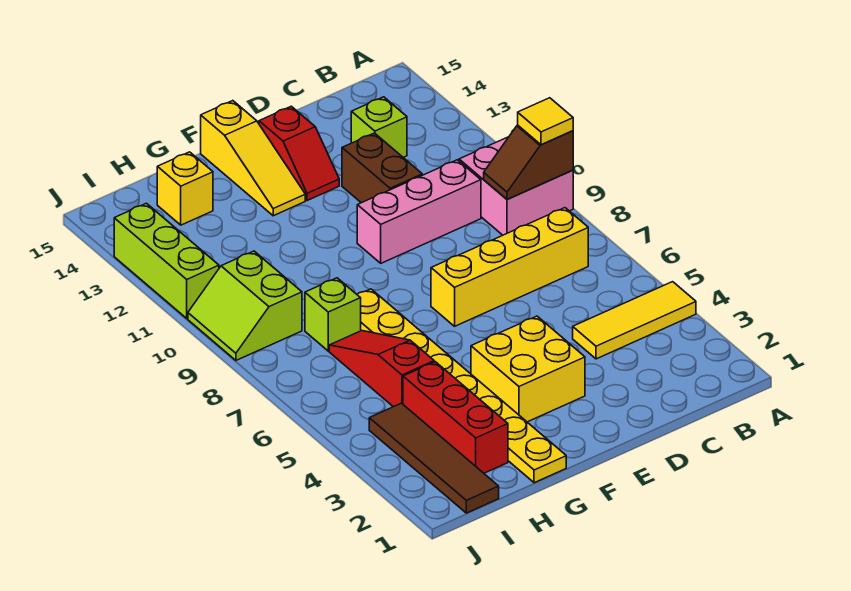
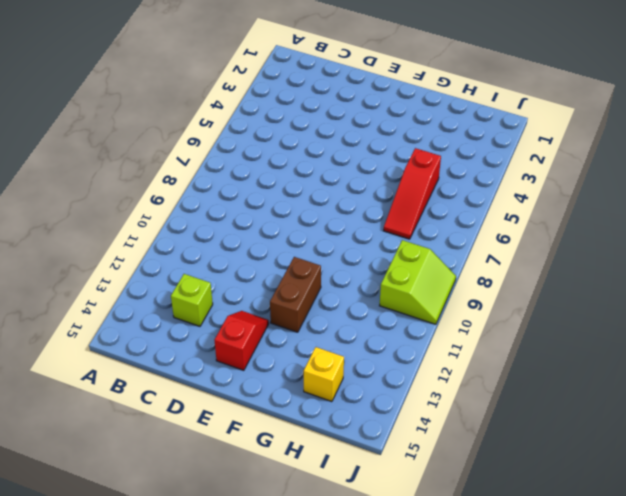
brown brick F11:F12 level 1 -> brown brick D11:D12 level 1
none -> yellow tile A4:C4 level 1
none -> pink brick A9:B10 level 1
none -> yellow brick B7:E7 level 1

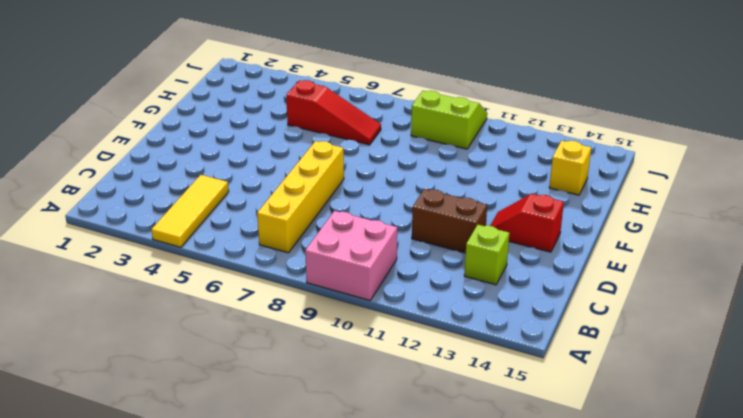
none -> pink brick C10:E10 level 1
none -> yellow brick E3:F4 level 1
none -> yellow slope F13:F15 level 1 top 15

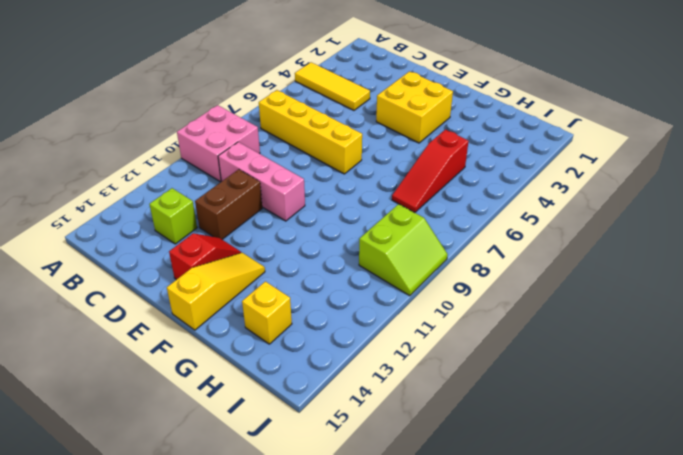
none -> yellow plate G1:G8 level 1
none -> red brick H2:H4 level 1
none -> lime brick H8 level 1

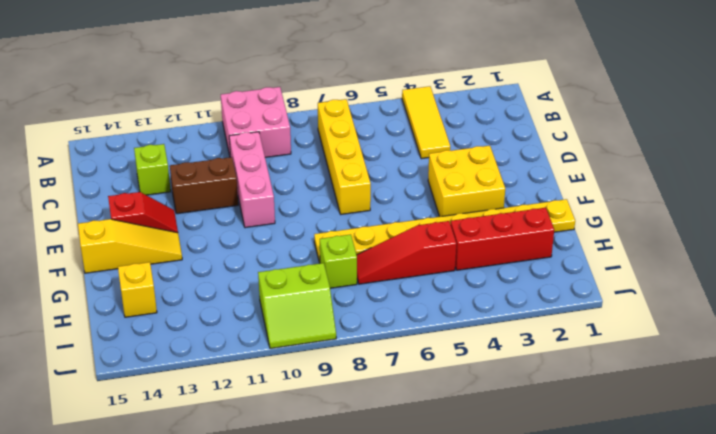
none -> brown tile I1:I4 level 1
none -> lime brick J11:J13 level 1
none -> brown slope A9:B9 level 2 top A

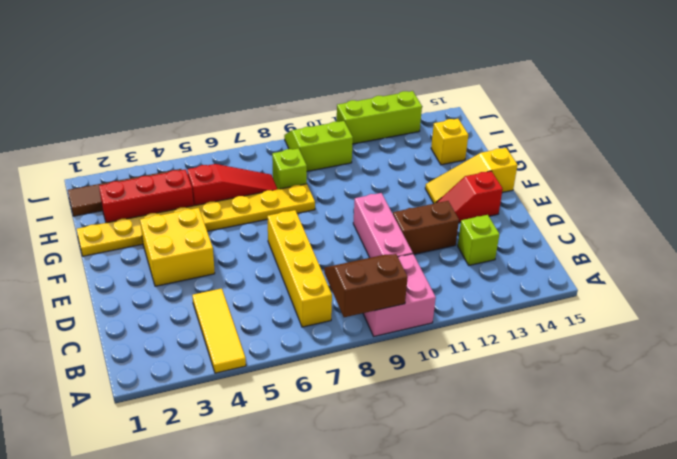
brown slope A8:B9 level 2 top A -> brown slope A9:B9 level 2 top A
none -> yellow tile A9 level 3

